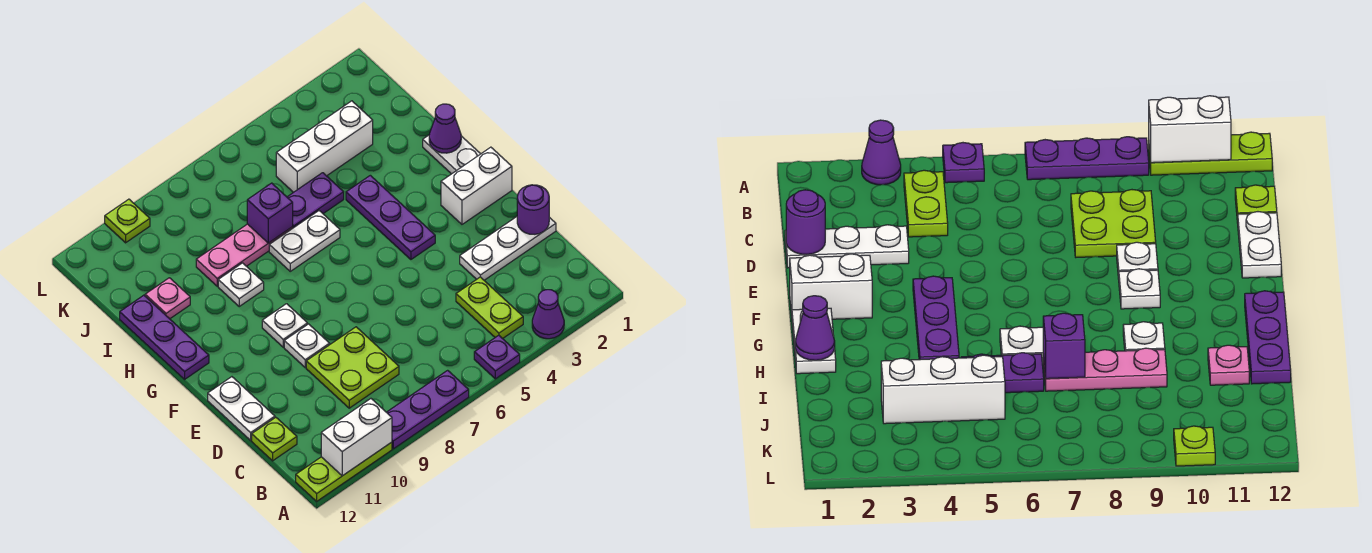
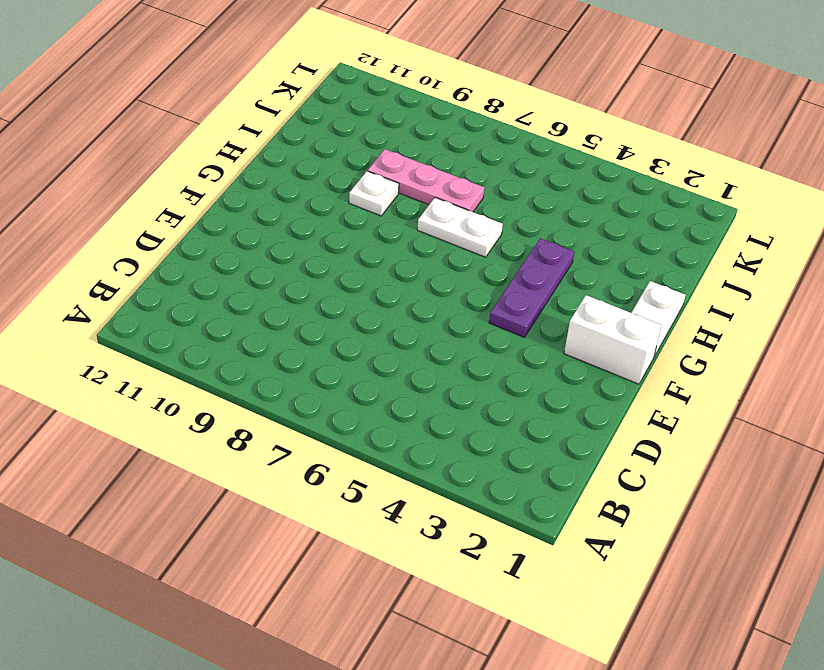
none -> purple cone A3 level 1
none -> purple plate A5 level 1
none -> purple plate A7:A9 level 1

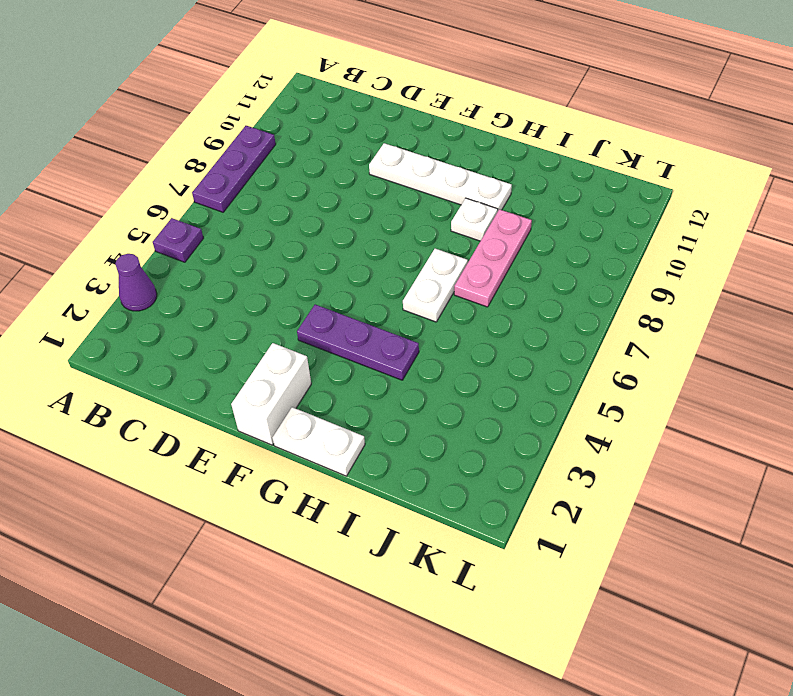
white plate E10:H10 level 1 -> none
none -> lime plate A10:A12 level 1
none -> lime plate B4:C4 level 1
none -> lime plate C8:D9 level 1

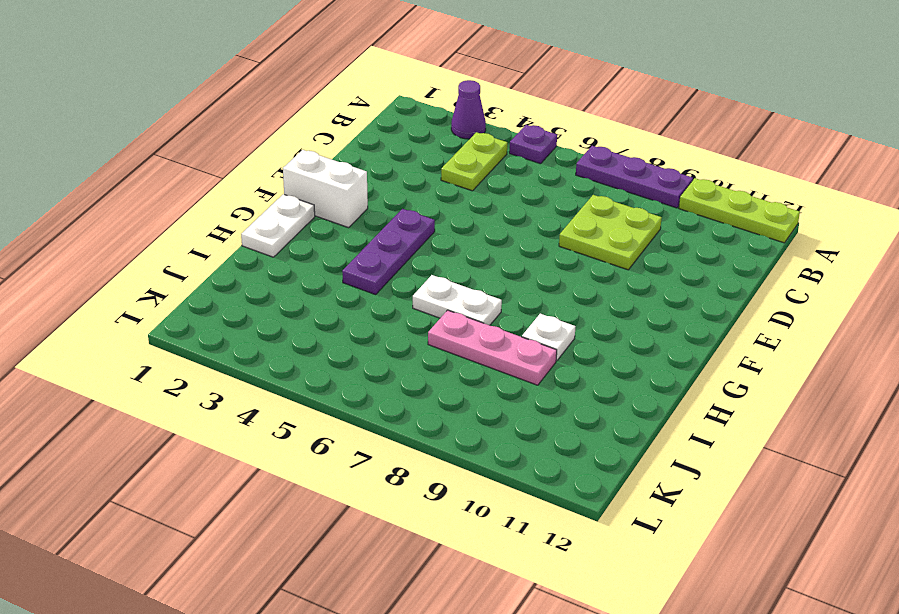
none -> lime plate C12 level 1
none -> white plate D1:D3 level 1
none -> white plate D12:E12 level 1

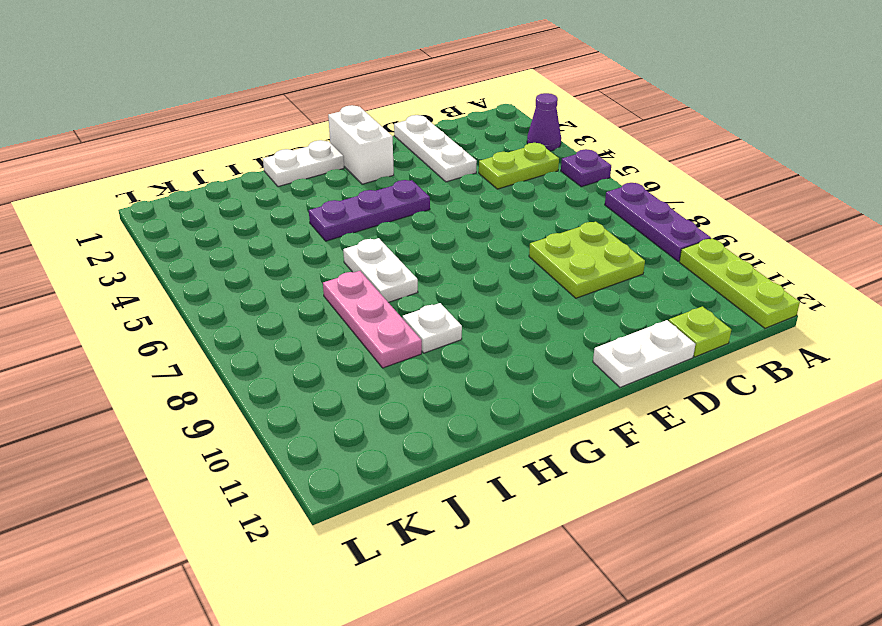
none -> white plate E9 level 1
none -> white plate F9 level 1
none -> purple plate G12:I12 level 1

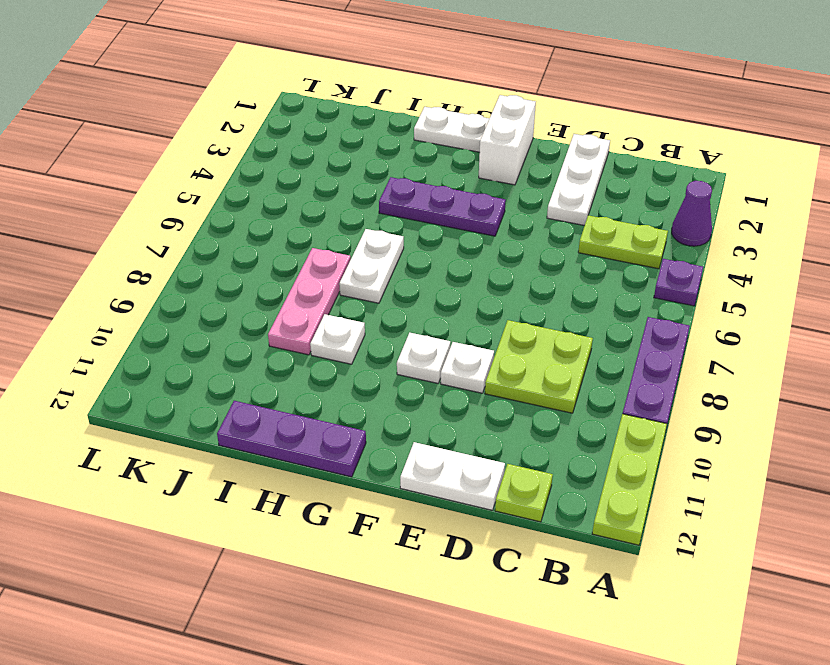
none -> purple plate I5:I6 level 1
none -> pink plate I11 level 1
none -> white brick J3:J5 level 1

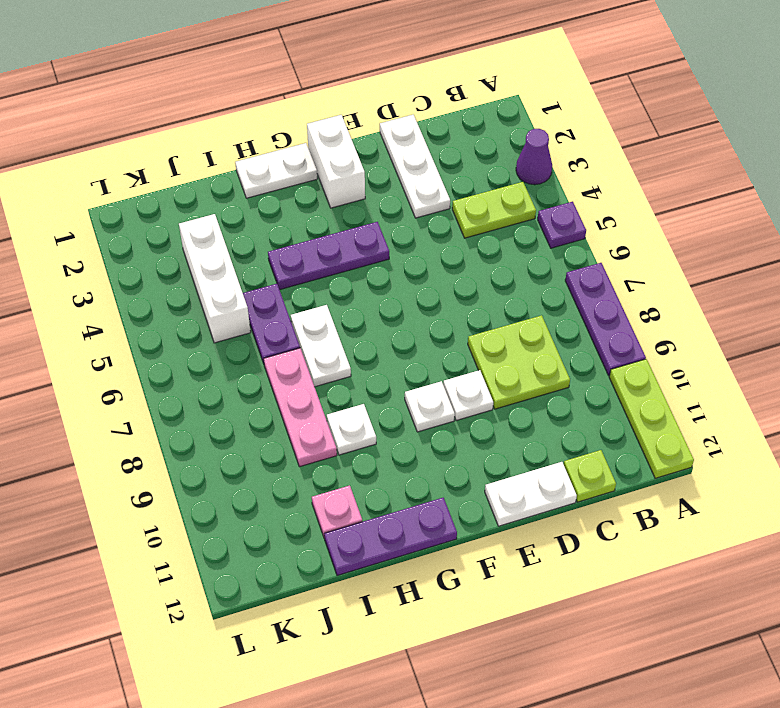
none -> lime plate L10 level 1
none -> white brick A10:A11 level 2
none -> purple round brick D1 level 2

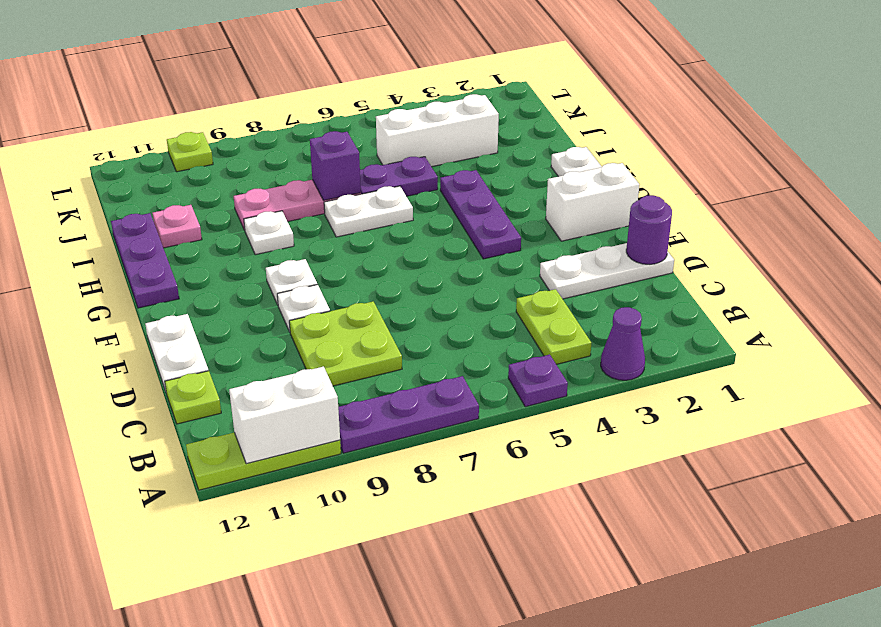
none -> purple cone H1 level 2

